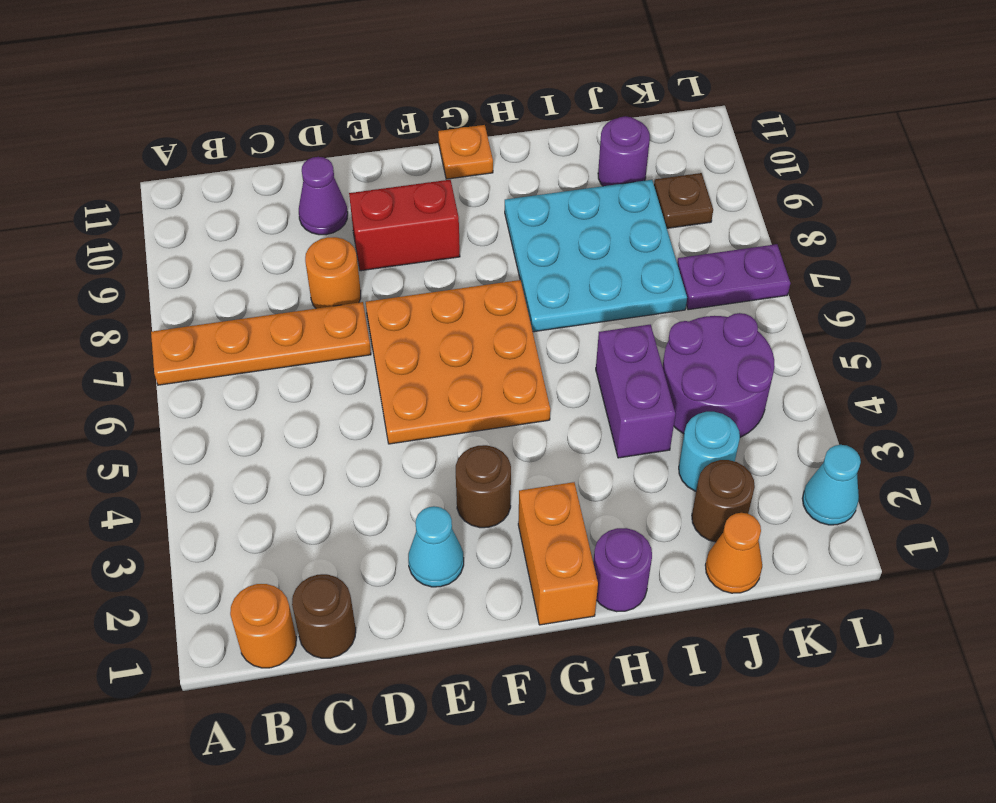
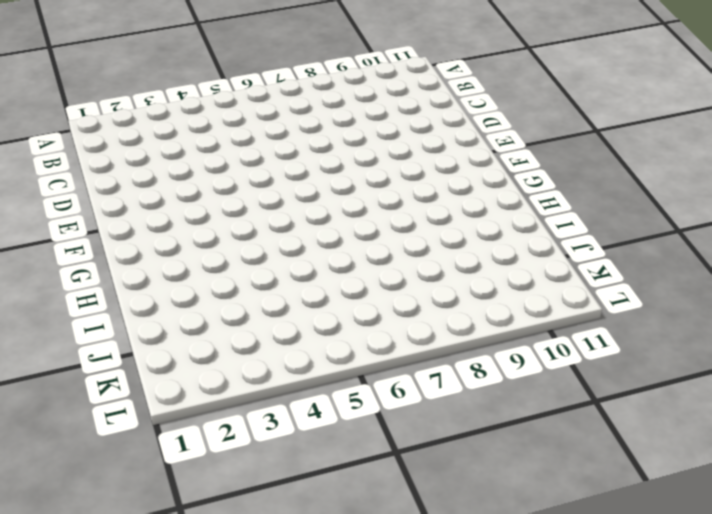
none -> orange plate A7:D7 level 1
none -> orange round brick B1 level 1
none -> brown round brick C1 level 1

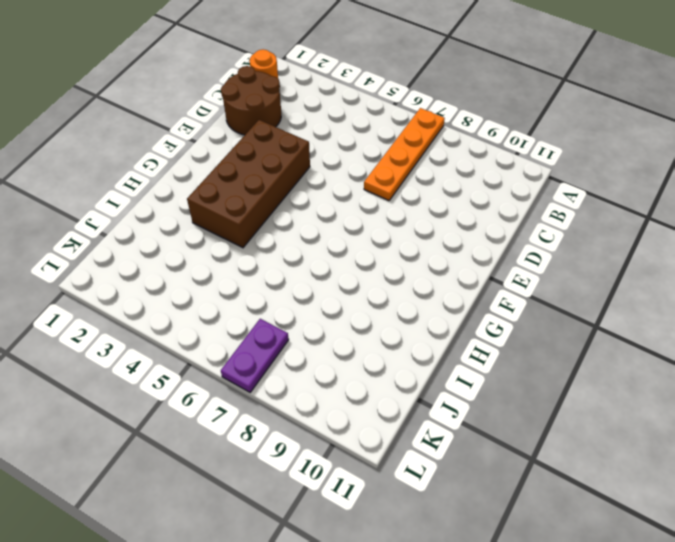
brown round brick C1:D2 level 1 -> brown round brick C1 level 1
brown brick E3:H4 level 1 -> brown round brick F3 level 1
none -> orange round brick D8 level 1
none -> purple cone D10 level 1
none -> cyan cone E2 level 1

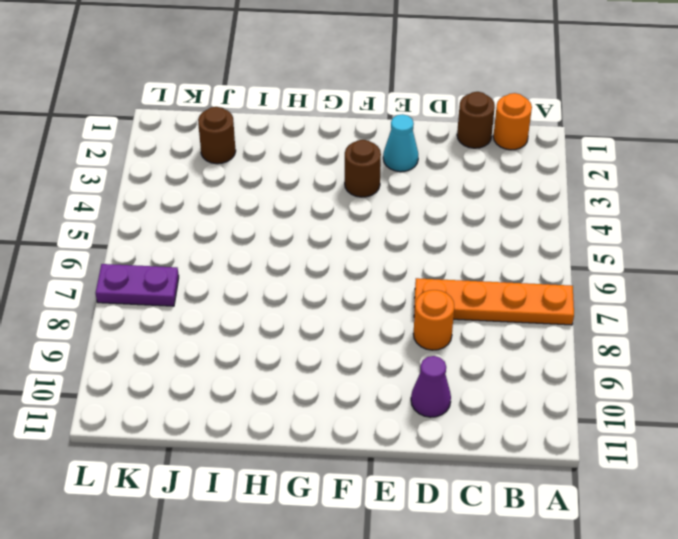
none -> orange plate E5:G7 level 1
none -> red brick E9:F9 level 1
none -> orange brick G1:G2 level 1

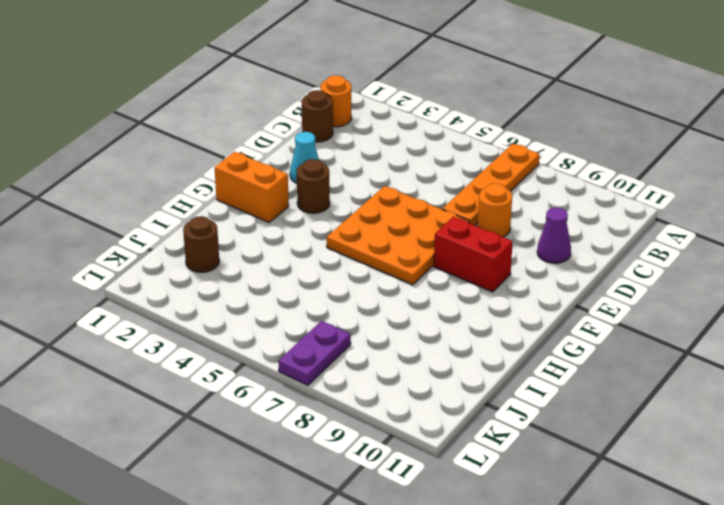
red brick F8:F9 level 1 -> red brick E9:F9 level 1
none -> orange plate G11 level 1
none -> purple round brick H1 level 1
none -> cyan plate H7:J9 level 1

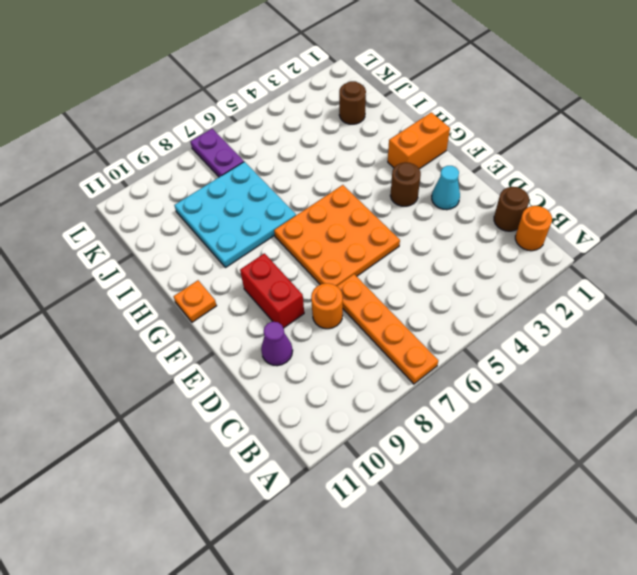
none -> purple round brick H1 level 1
none -> purple brick I4:I5 level 1
none -> orange cone J1 level 1

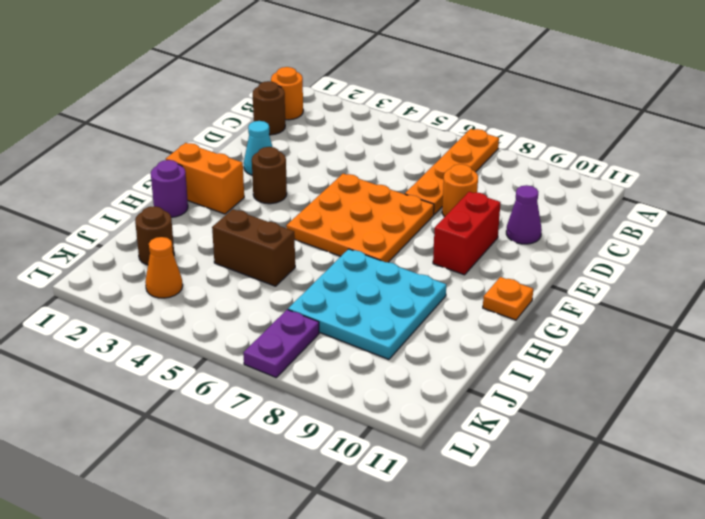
brown brick I4:I5 level 1 -> purple brick I4:I5 level 1
orange cone K3 level 1 -> orange cone J1 level 1
none -> cyan round brick J3 level 1
none -> purple round brick J4:K5 level 1
none -> purple round brick J10 level 1

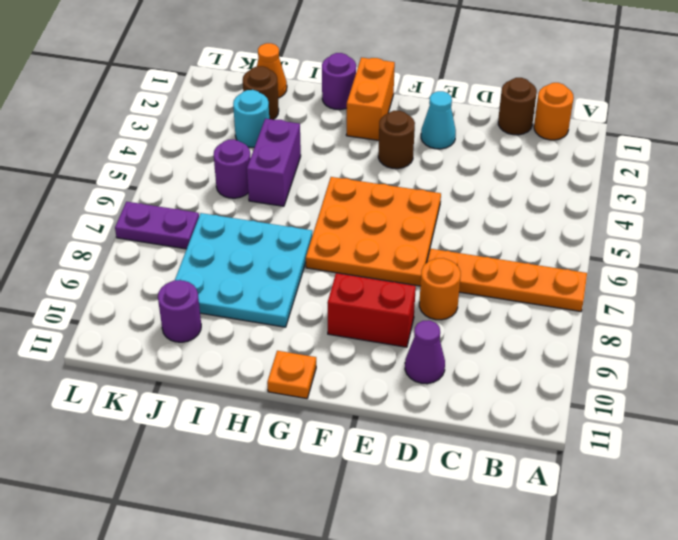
purple round brick J5 level 1 -> purple round brick J4:K5 level 1
none -> brown plate K9 level 1
none -> cyan cone L2 level 1

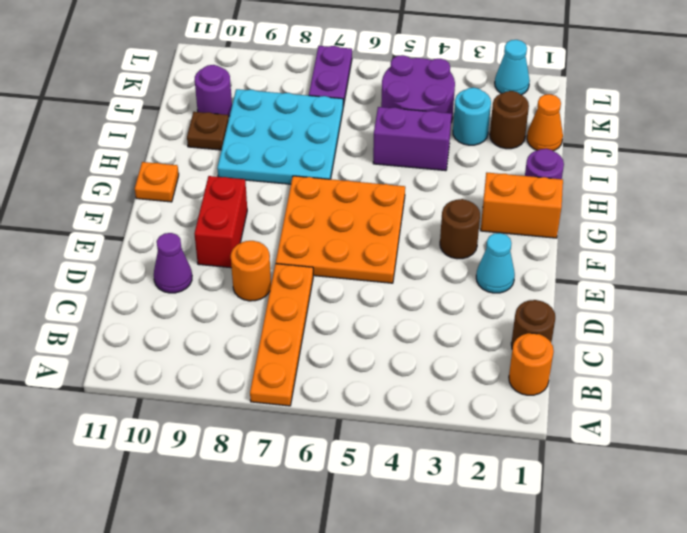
brown plate I10 level 1 -> brown plate K9 level 1

